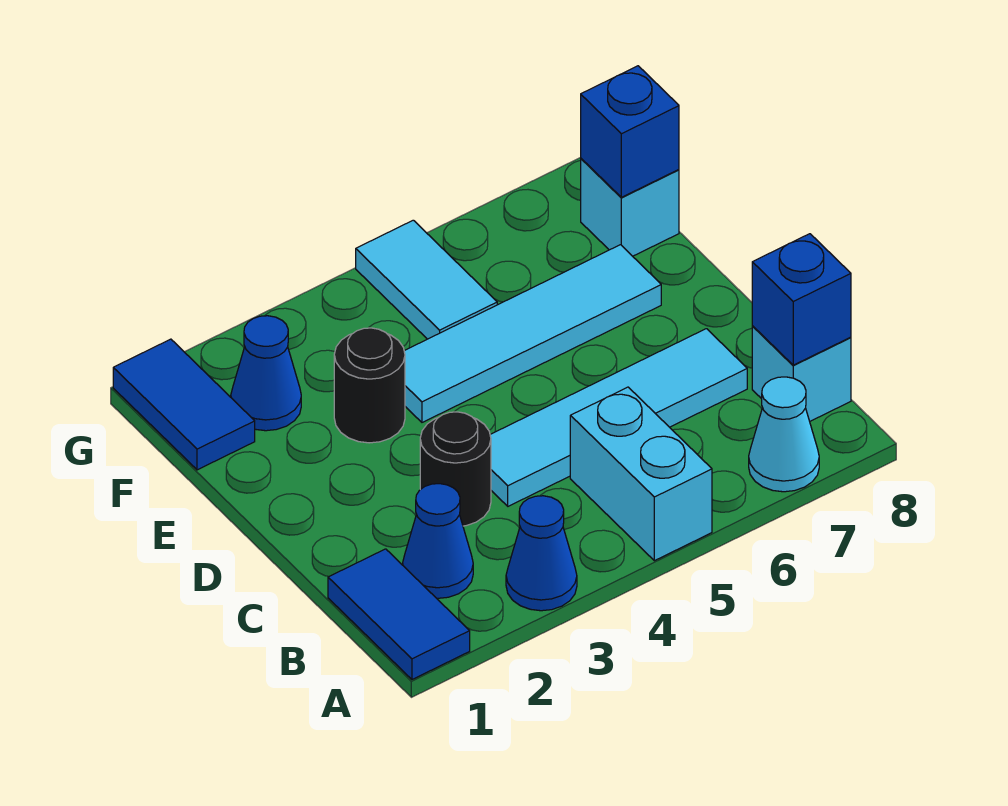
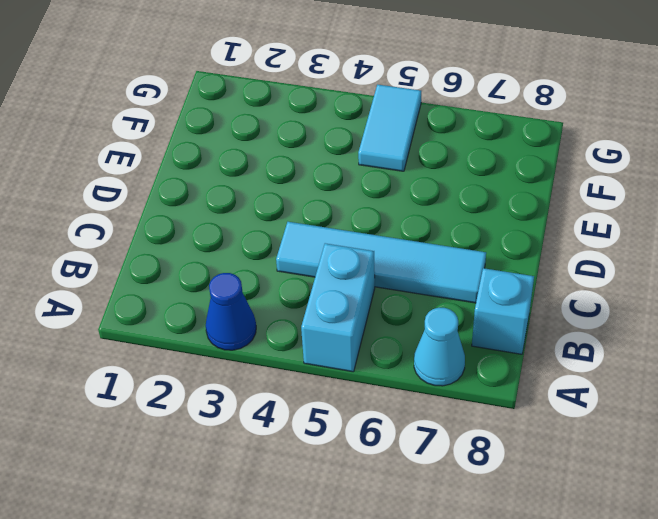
none -> blue tile A1:B1 level 1
none -> blue cone B2 level 1
none -> black round brick C3 level 1

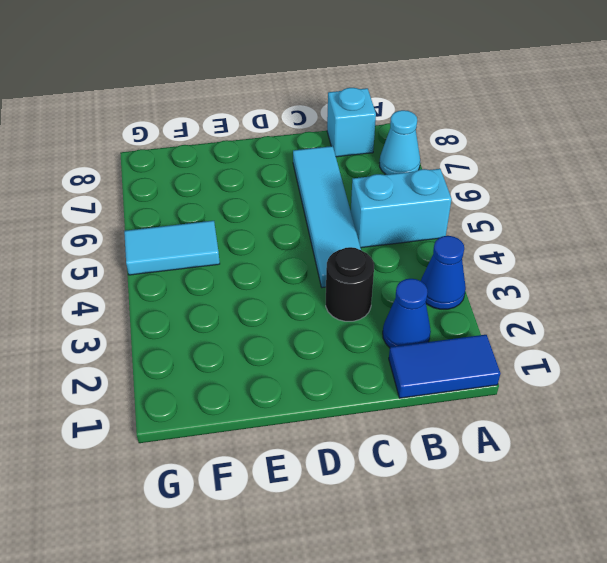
none -> black round brick E3 level 1
none -> cyan tile E4:E7 level 1
none -> blue tile F1:G1 level 1

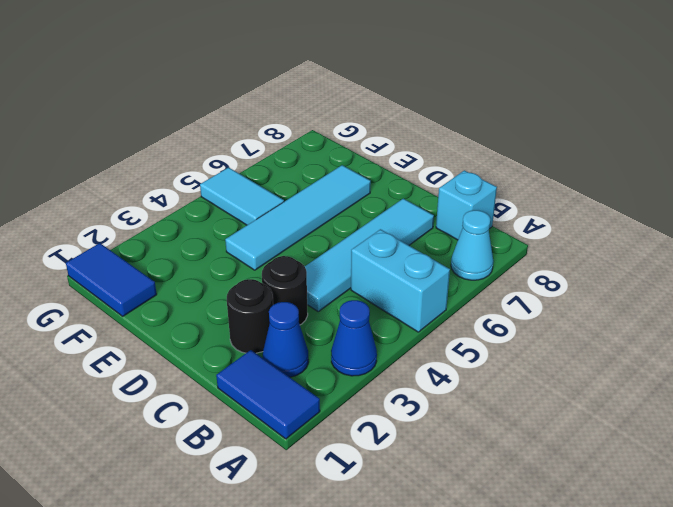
black round brick C2 level 1 -> black round brick E3 level 1
none -> blue cone F2 level 1
none -> cyan brick F8 level 1
none -> blue brick B8 level 2

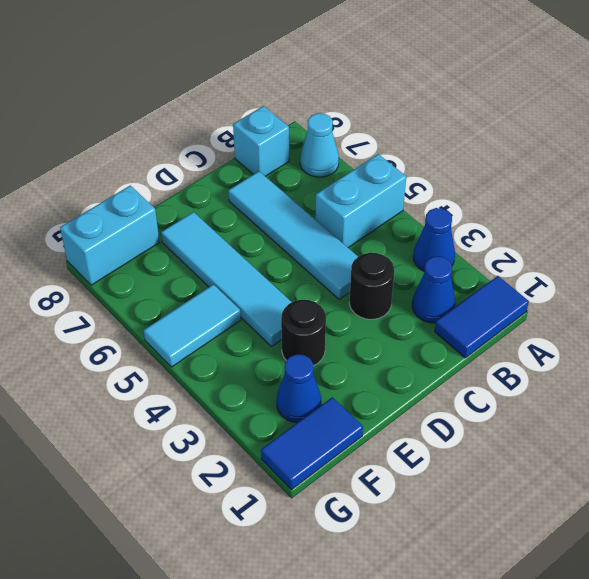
cyan brick F8:G8 level 1 -> cyan brick F8 level 1
none -> blue brick B8 level 2
none -> blue brick F8 level 2

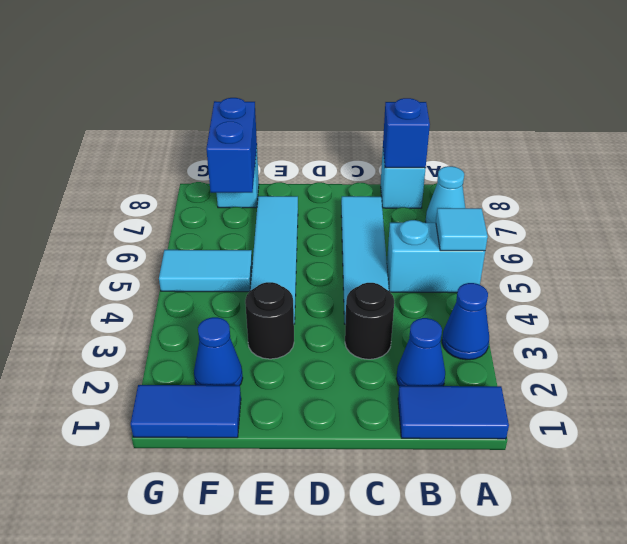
cyan tile A5 level 2 -> none
blue brick F7:F8 level 2 -> blue brick F8 level 2

